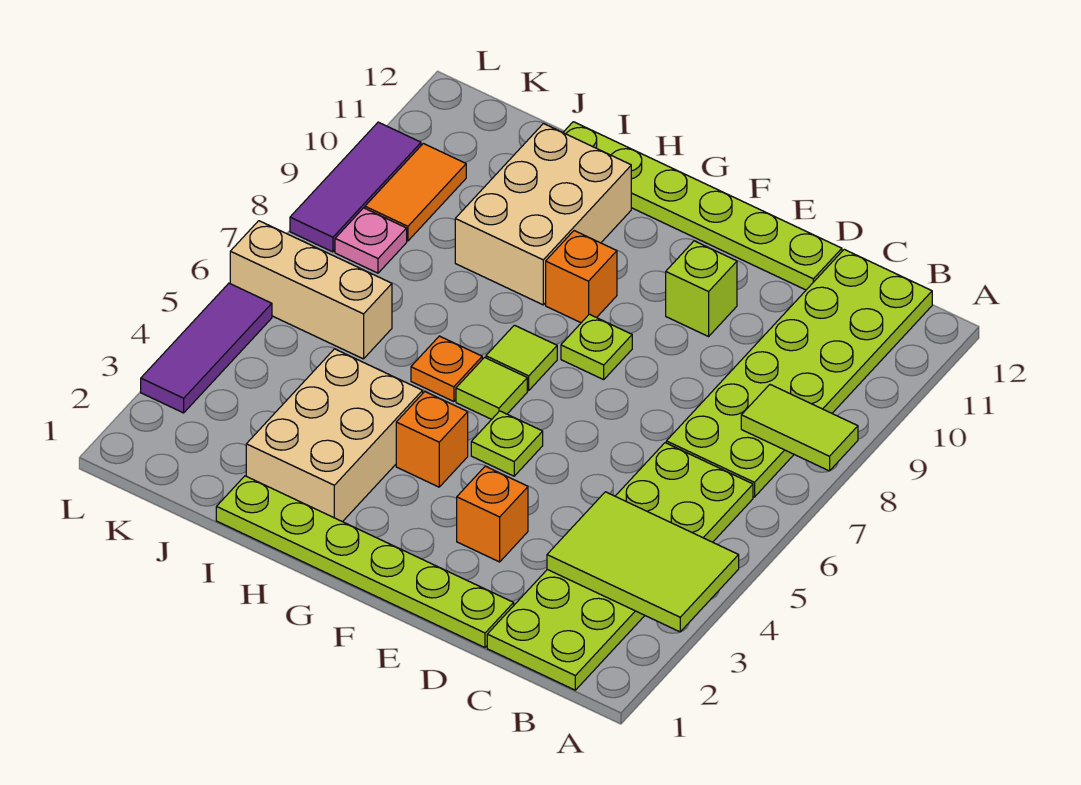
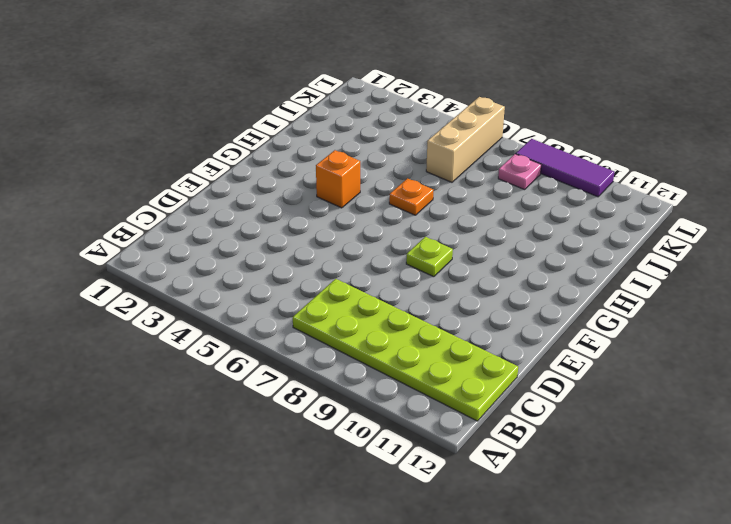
none -> lime plate B1:C6 level 1
none -> lime plate D1:I1 level 1
none -> lime plate D12:I12 level 1

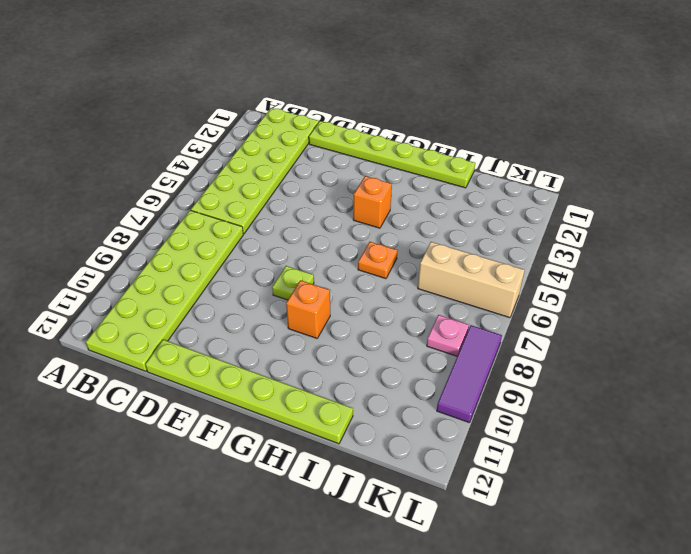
none -> orange brick E3 level 1
none -> lime brick E10 level 1
none -> lime plate F5 level 1

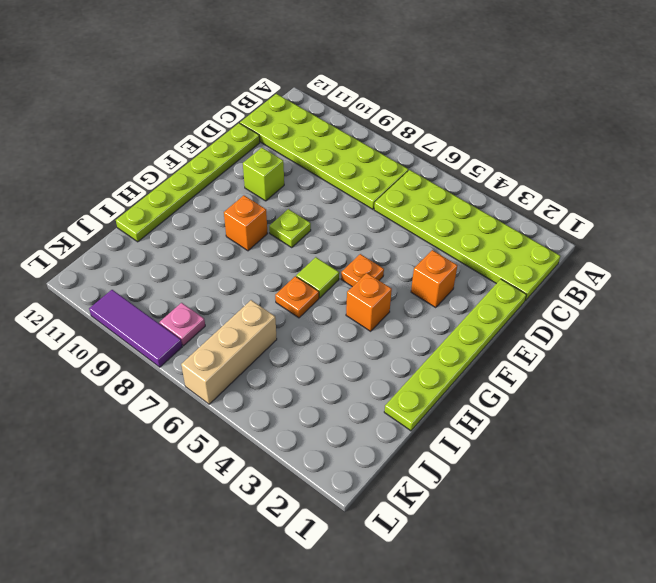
orange plate F5 level 1 -> lime plate F5 level 1
none -> lime tile G7 level 1
none -> tan brick H2:I4 level 1
none -> tan brick H9:I11 level 1

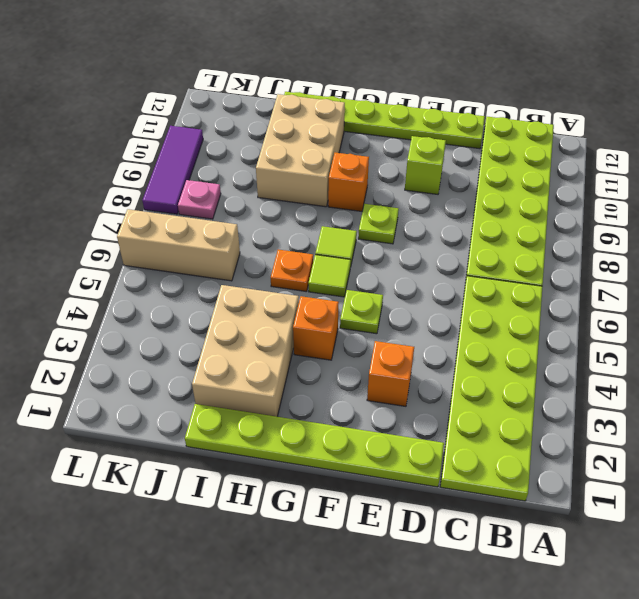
none -> orange tile K9:K10 level 1
none -> purple tile L3:L5 level 1
none -> lime tile A3:C4 level 2

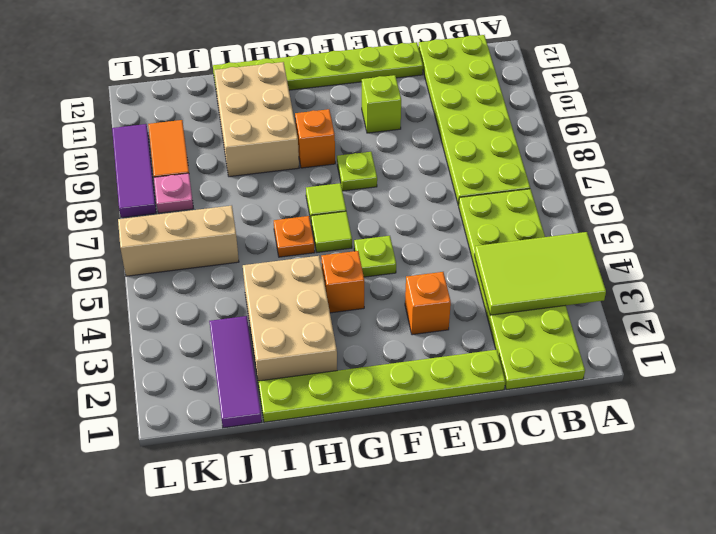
purple tile J1:J3 level 1 -> purple tile L3:L5 level 1
none -> lime tile A8:B8 level 2

